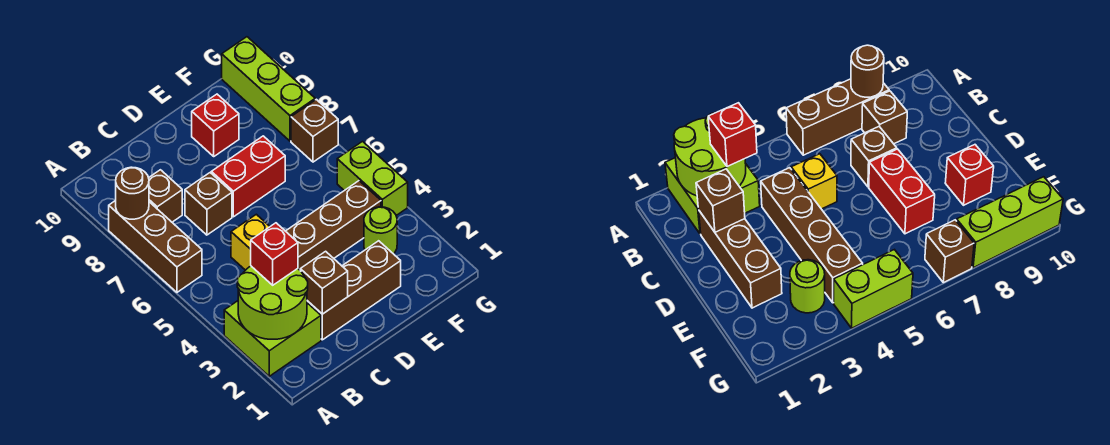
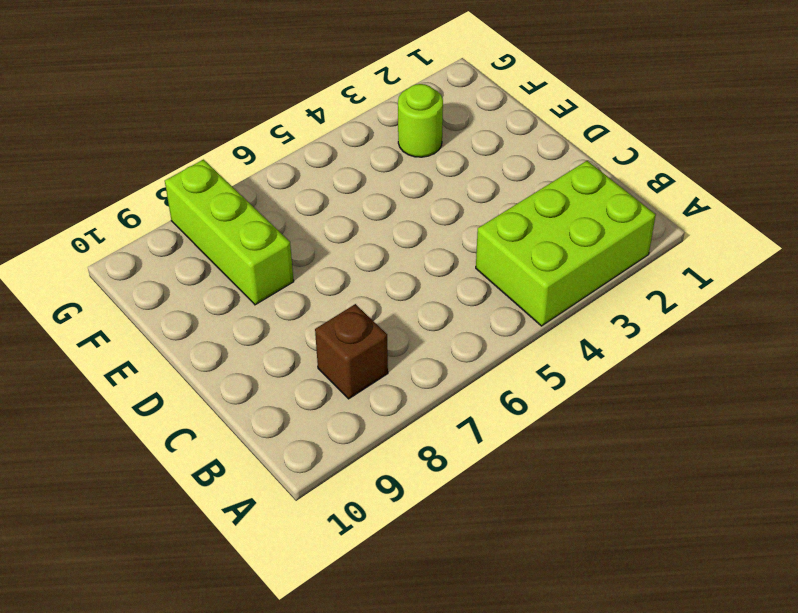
lime brick A2:B4 level 1 -> lime brick A2:B3 level 1
lime brick E8:G8 level 1 -> lime brick G8:G10 level 1
none -> brown brick A6:A8 level 1
none -> brown brick C2:E2 level 1
none -> brown brick C4:F4 level 1

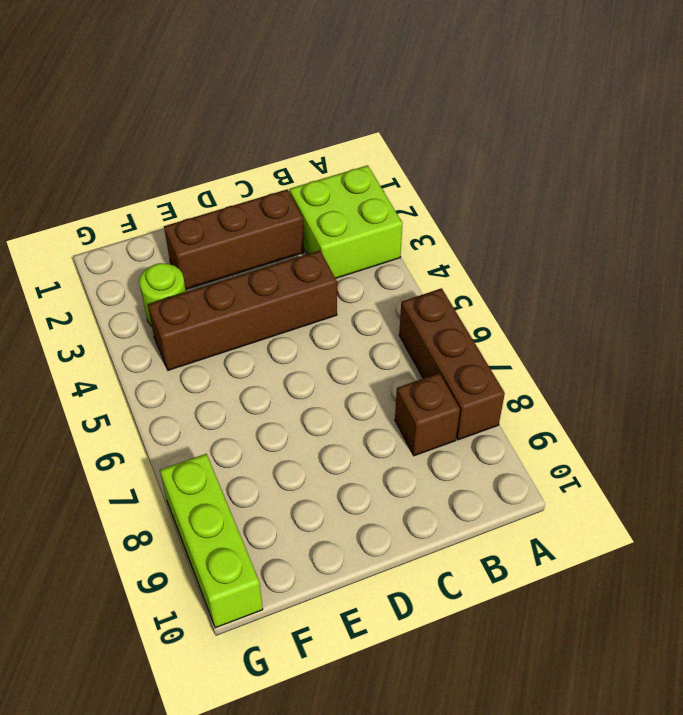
none -> yellow brick C5 level 1
none -> brown brick C7 level 1
none -> red brick D7:E7 level 1

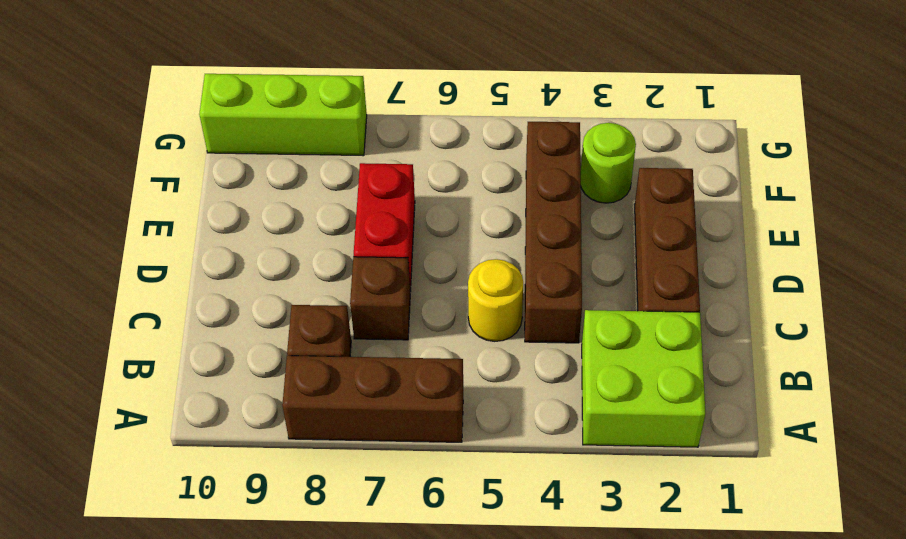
yellow round brick C5 level 1 -> yellow brick C5 level 1
none -> red brick E9 level 1
none -> lime brick G4:G5 level 1
none -> brown brick G7 level 1

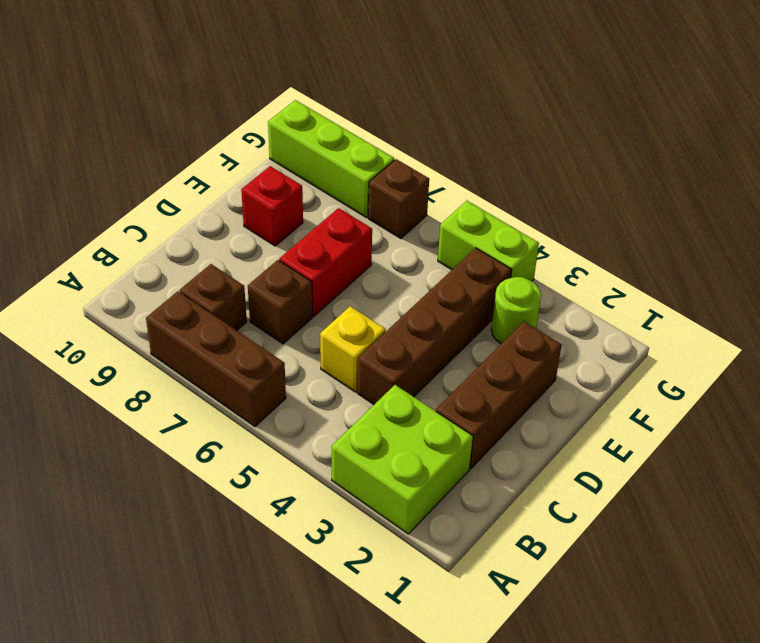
none -> lime round brick A2:B3 level 2
none -> brown round brick A8 level 2
none -> brown brick C2 level 2

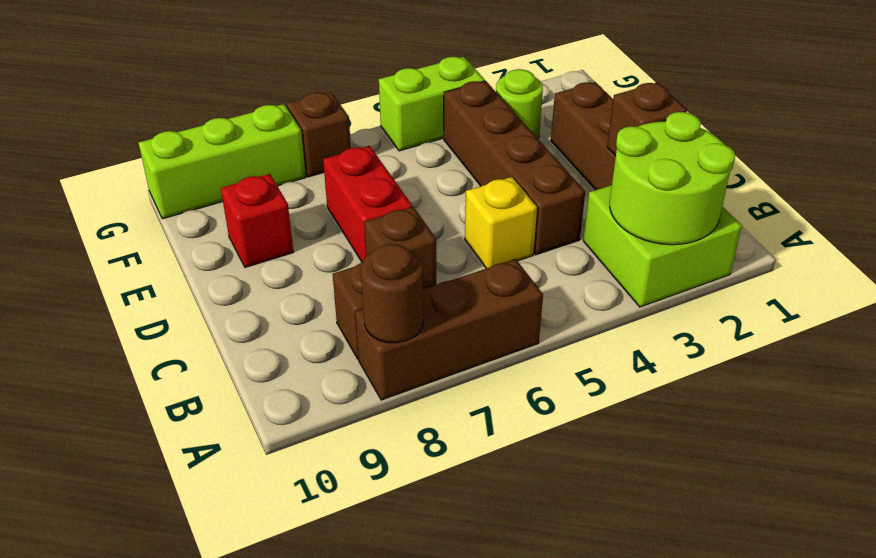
none -> red brick B3 level 3

